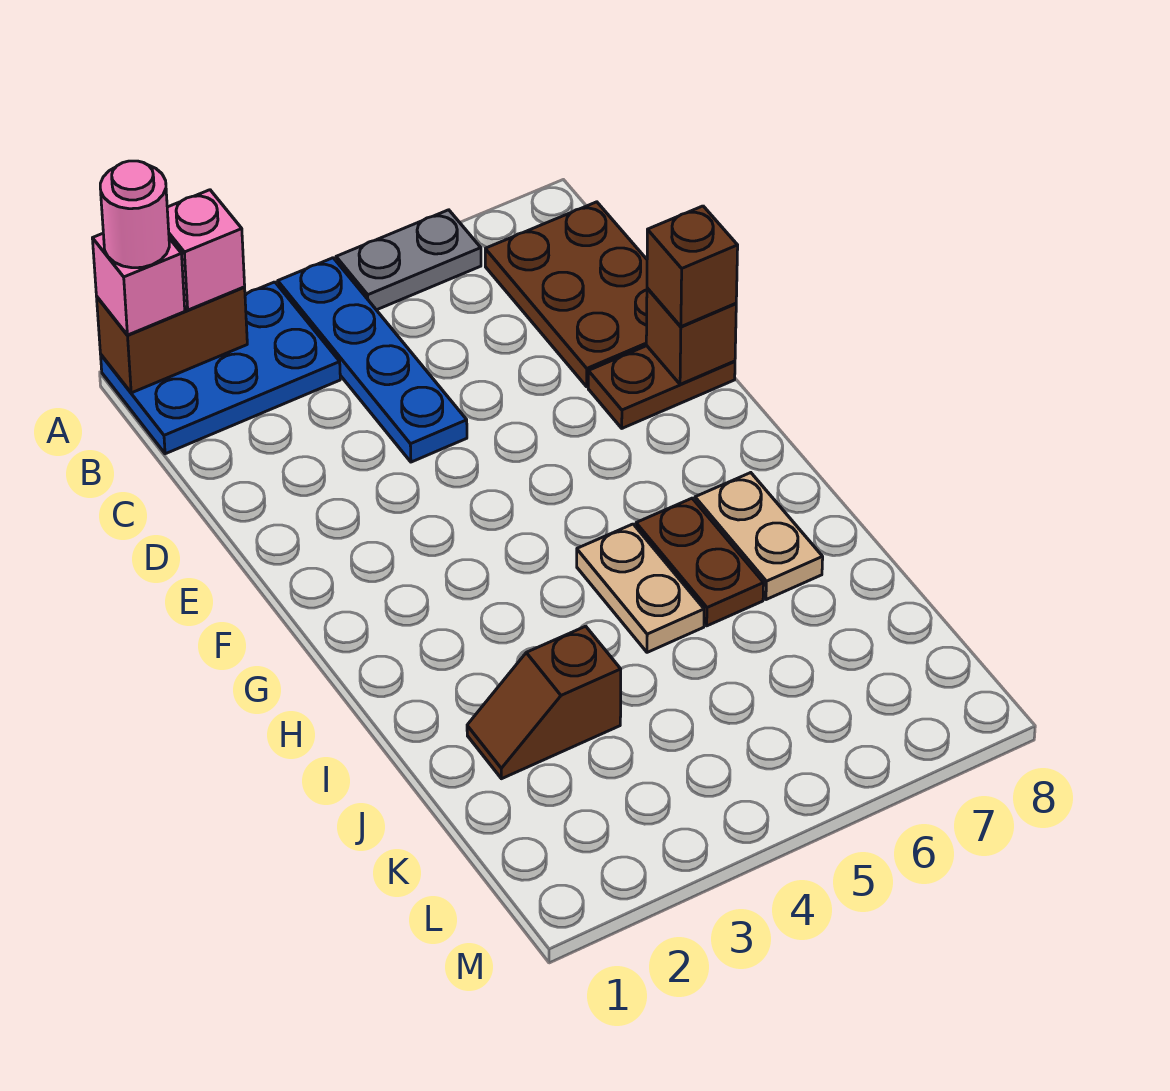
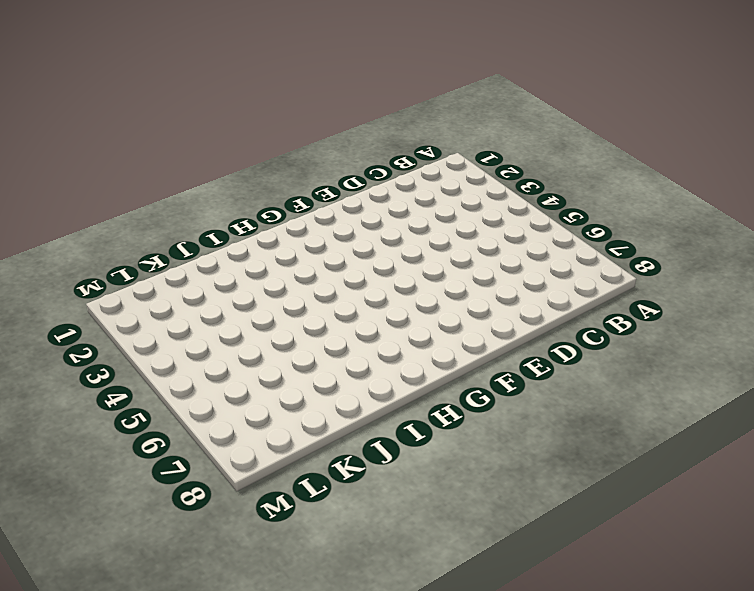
none -> blue plate A1:B3 level 1
none -> blue plate A4:D4 level 1
none -> grey plate A5:A6 level 1

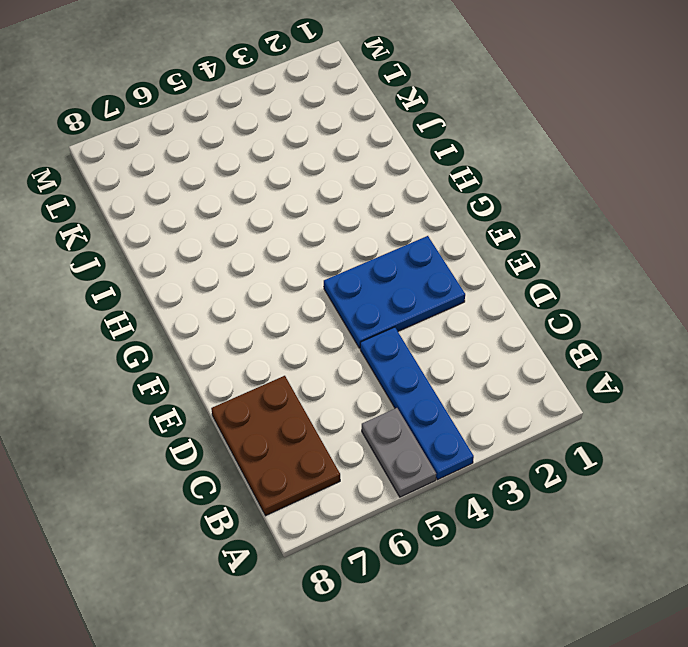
grey plate A5:B5 level 1 -> grey plate A5:A6 level 1
blue plate E2:F4 level 1 -> blue plate A1:B3 level 1
none -> brown plate E7:E8 level 1
none -> tan plate H5:I5 level 1
none -> brown plate H6:I6 level 1

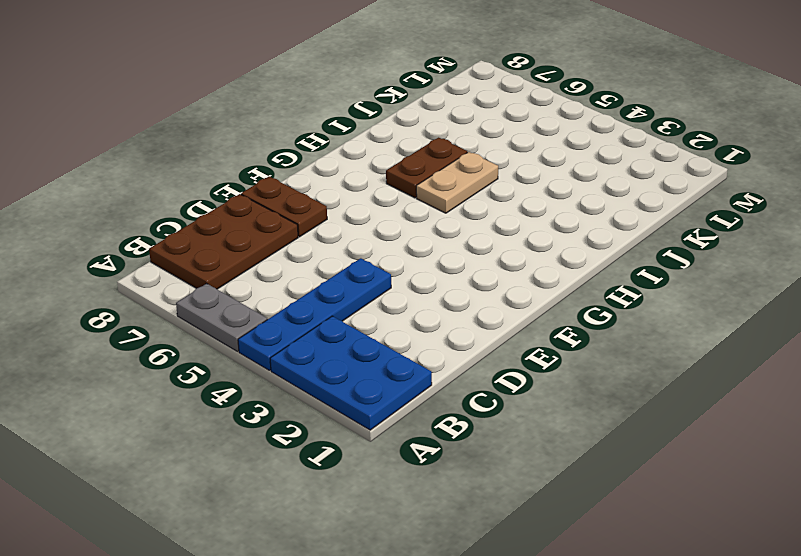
none -> tan plate H7:I7 level 1
none -> brown slope J2:J3 level 1 top 3
none -> brown brick A1:A2 level 2

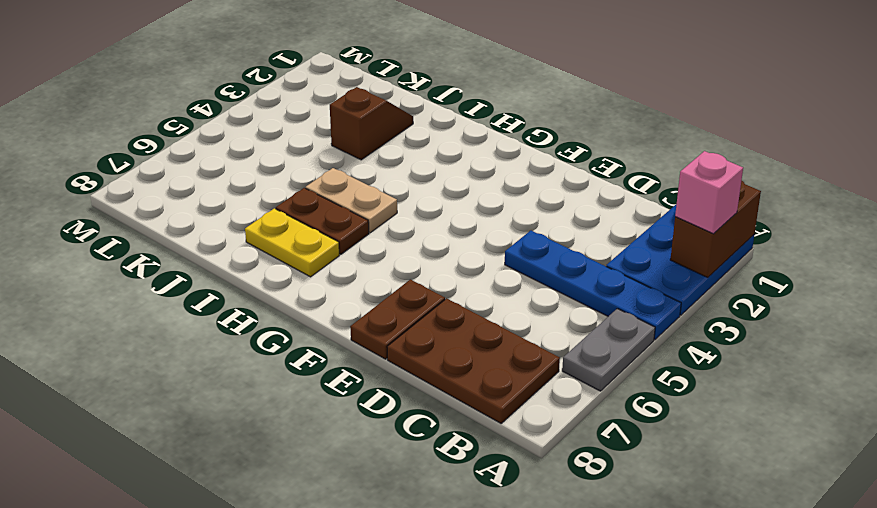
yellow plate H7:I7 level 1 -> tan plate H7:I7 level 1
none -> brown brick E8 level 2
none -> pink brick A1 level 3
none -> brown brick E8 level 3

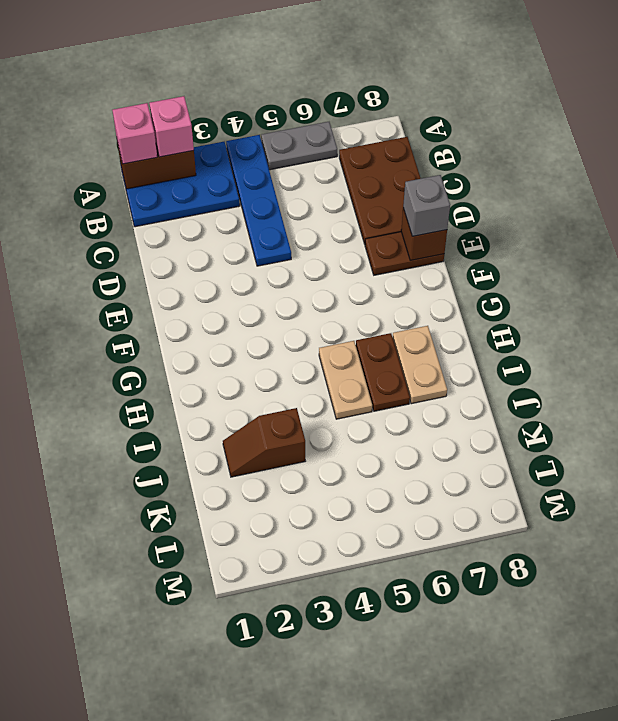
grey brick E8 level 3 -> brown brick E8 level 3
none -> pink round brick A1 level 4

